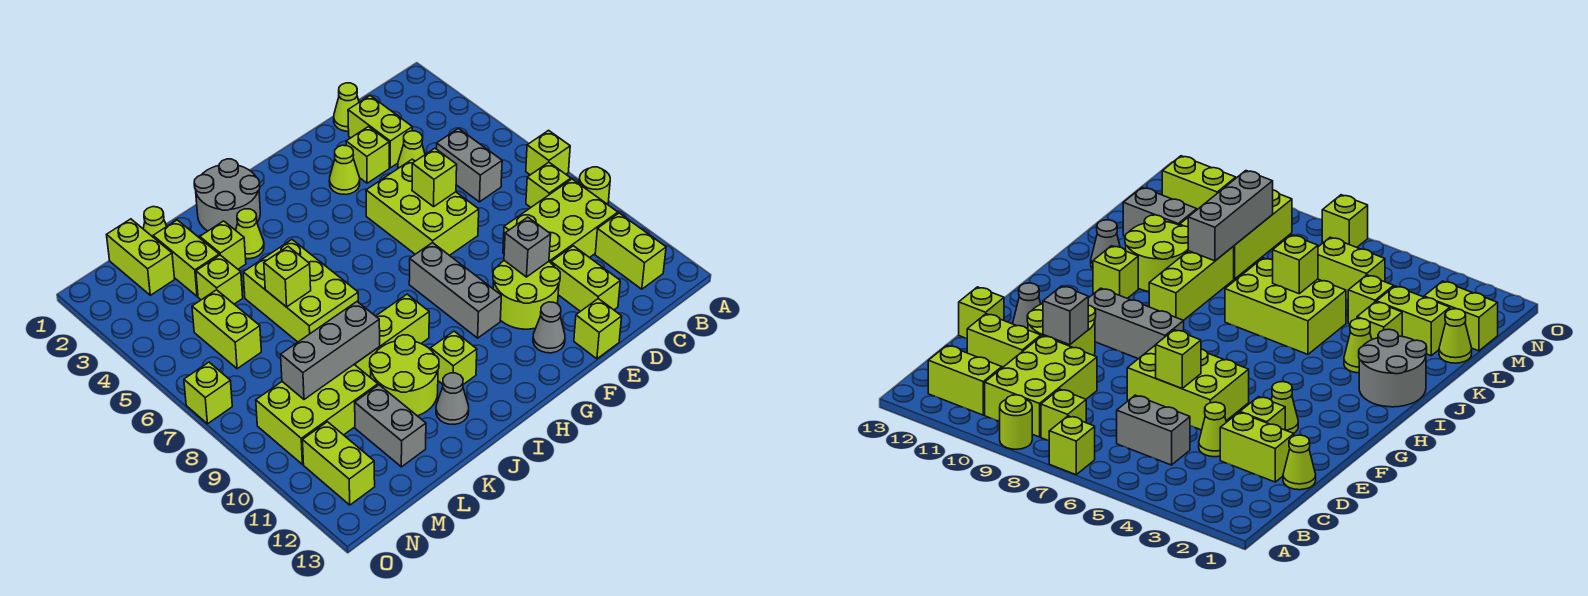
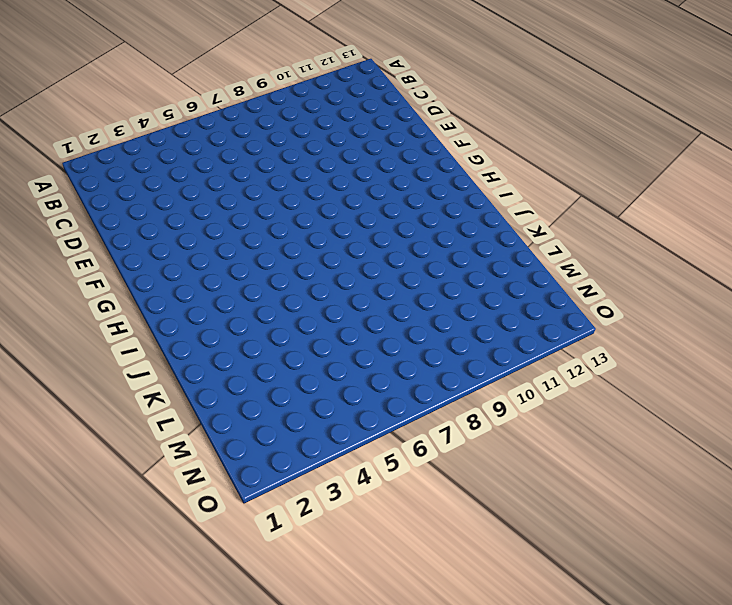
none -> lime brick A7 level 1
none -> lime round brick A9 level 1
none -> lime brick B8 level 1
none -> lime brick B9:D10 level 1

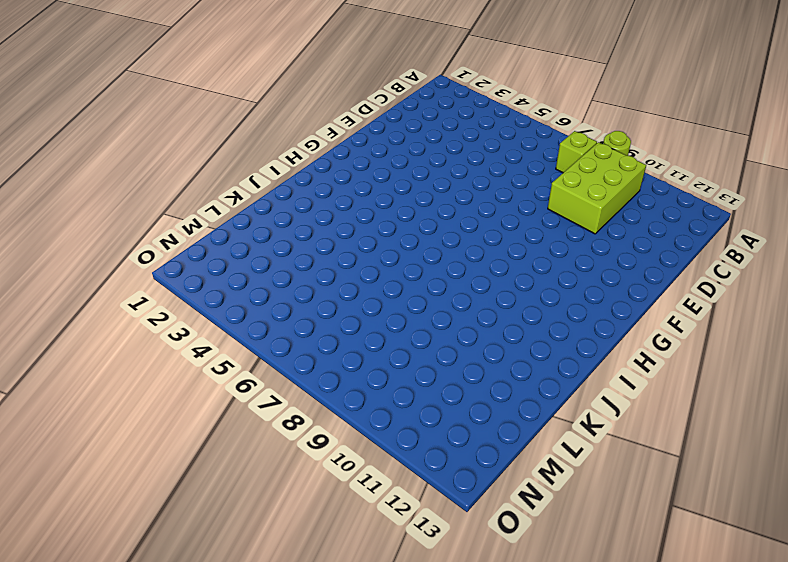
none -> lime brick A7 level 1
none -> lime brick B11:B12 level 1
none -> grey brick C5:C6 level 1
none -> lime cone D1 level 1

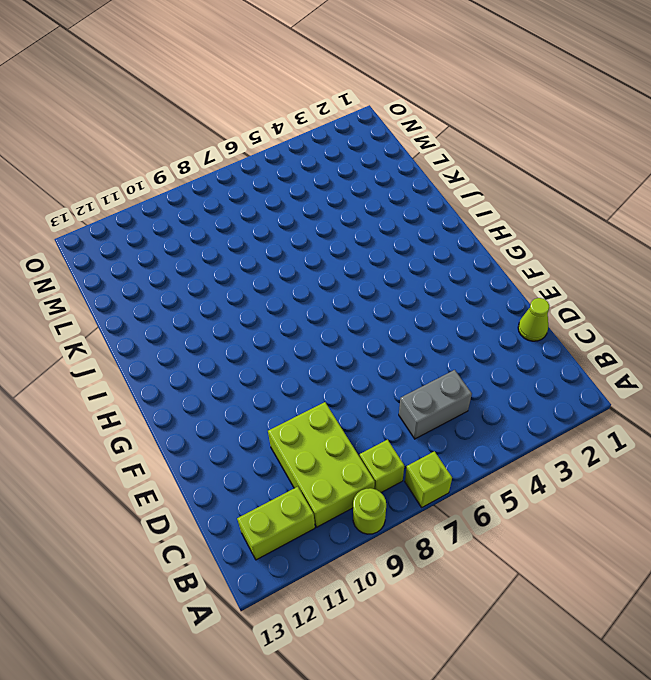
none -> lime brick D2:D3 level 1
none -> lime cone D4 level 1
none -> lime brick D11:D12 level 1
none -> lime brick E3 level 1

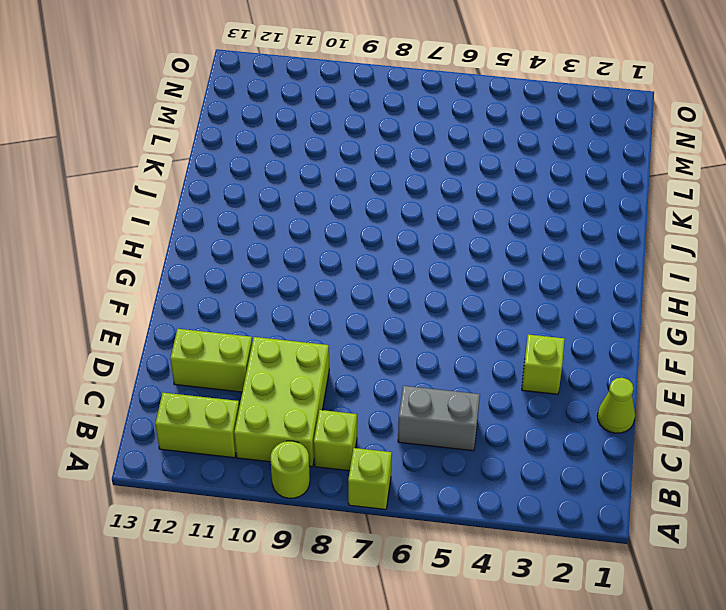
none -> lime brick D2:D3 level 1
none -> lime cone D4 level 1
none -> lime brick E5:F7 level 1
none -> lime round brick E10:F11 level 1

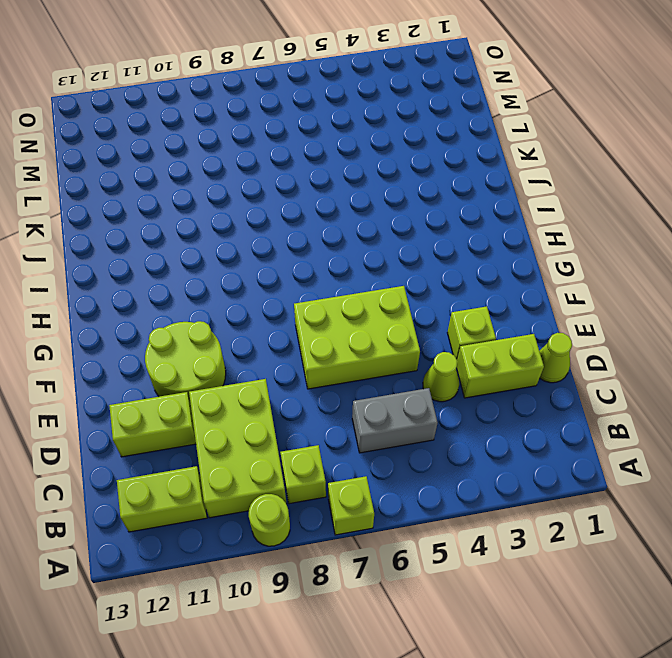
none -> lime brick E13 level 1
none -> lime cone F3 level 1
none -> grey cone F12 level 1
none -> grey brick G8:G10 level 1

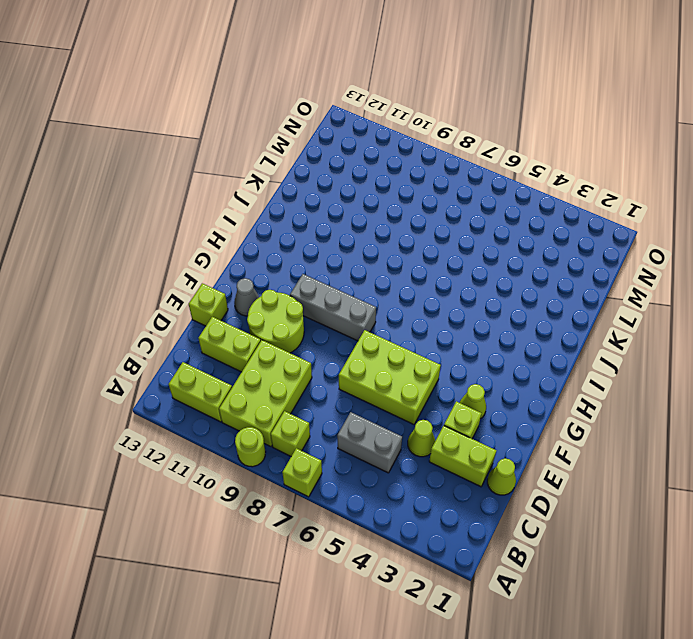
none -> grey round brick I1:J2 level 1
none -> lime brick I9:K9 level 1
none -> lime brick I11 level 1
none -> lime cone J3 level 1

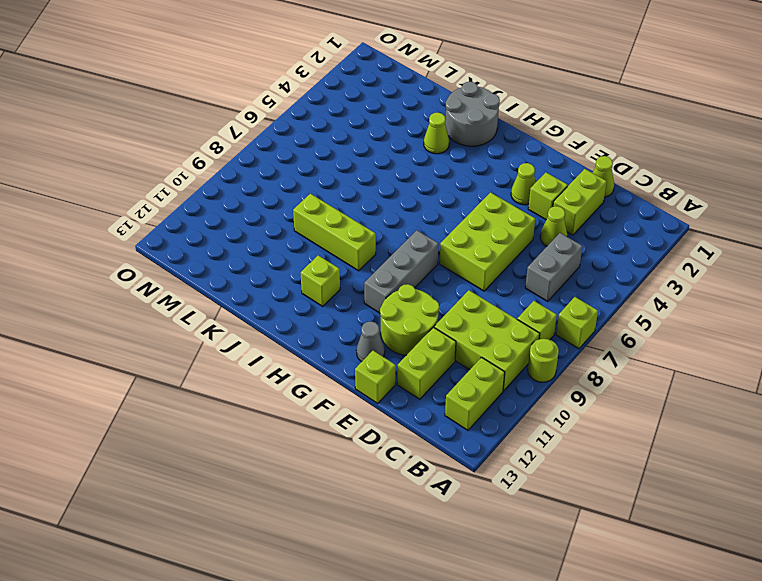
none -> lime brick J5:K7 level 1
none -> lime round brick J10:K11 level 1
none -> grey cone J12 level 1
none -> lime brick K3 level 1

